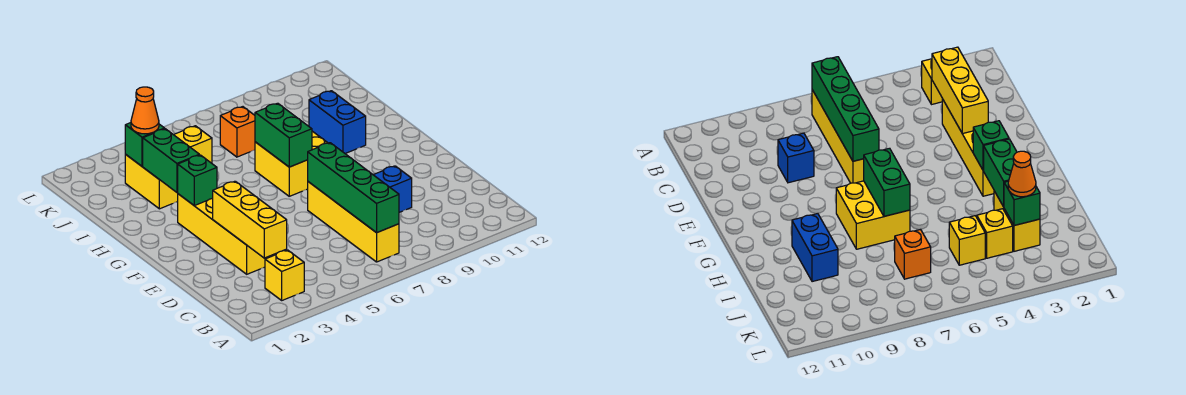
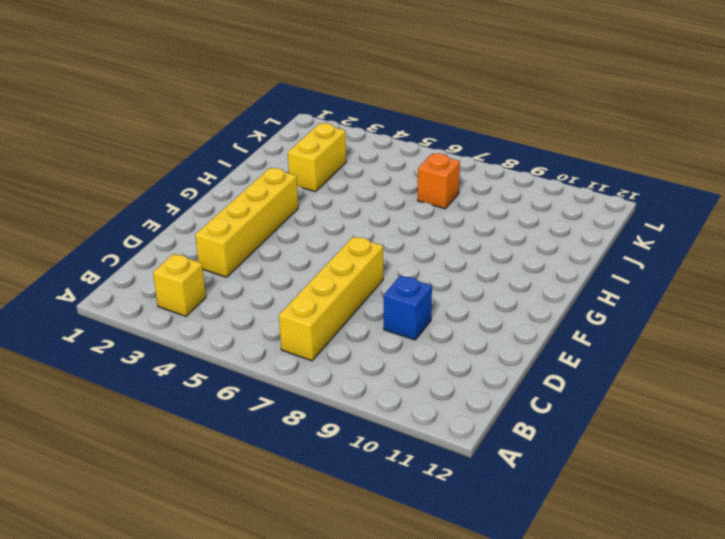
none -> yellow brick G7:H8 level 1
none -> blue brick H10:I10 level 1
none -> yellow brick J4 level 1

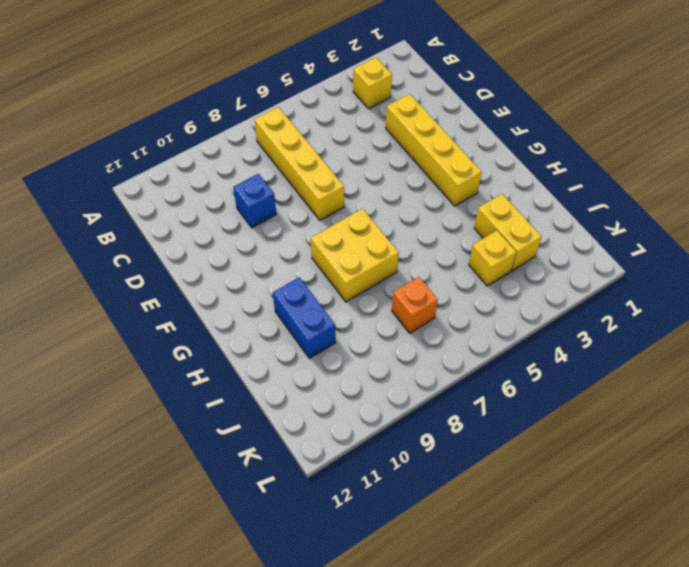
none -> yellow brick J5 level 1
none -> green brick B7:E7 level 2
none -> yellow brick C3:E3 level 2

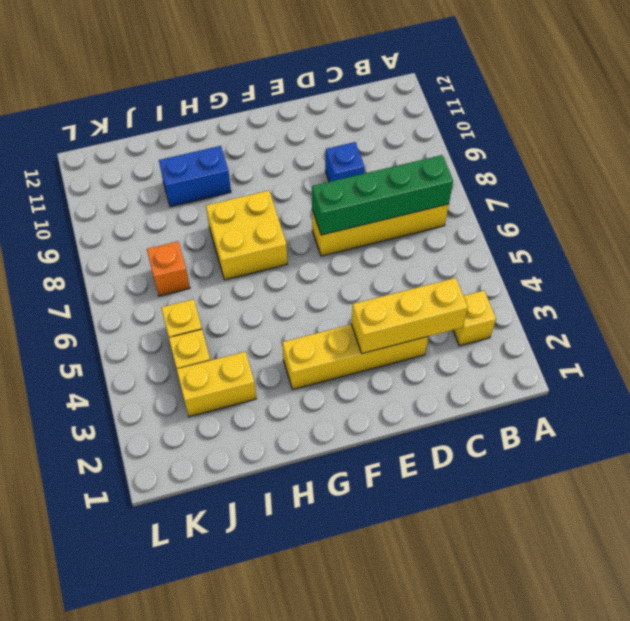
none -> green brick G3 level 2
none -> green brick G7:H7 level 2
none -> green brick H3:I3 level 2

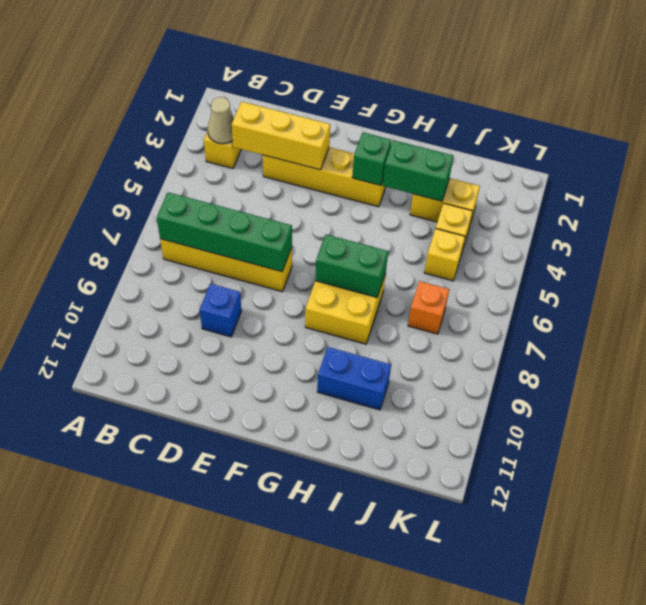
tan cone B3 level 2 -> none
none -> green brick J3 level 2
none -> orange cone J3 level 3

